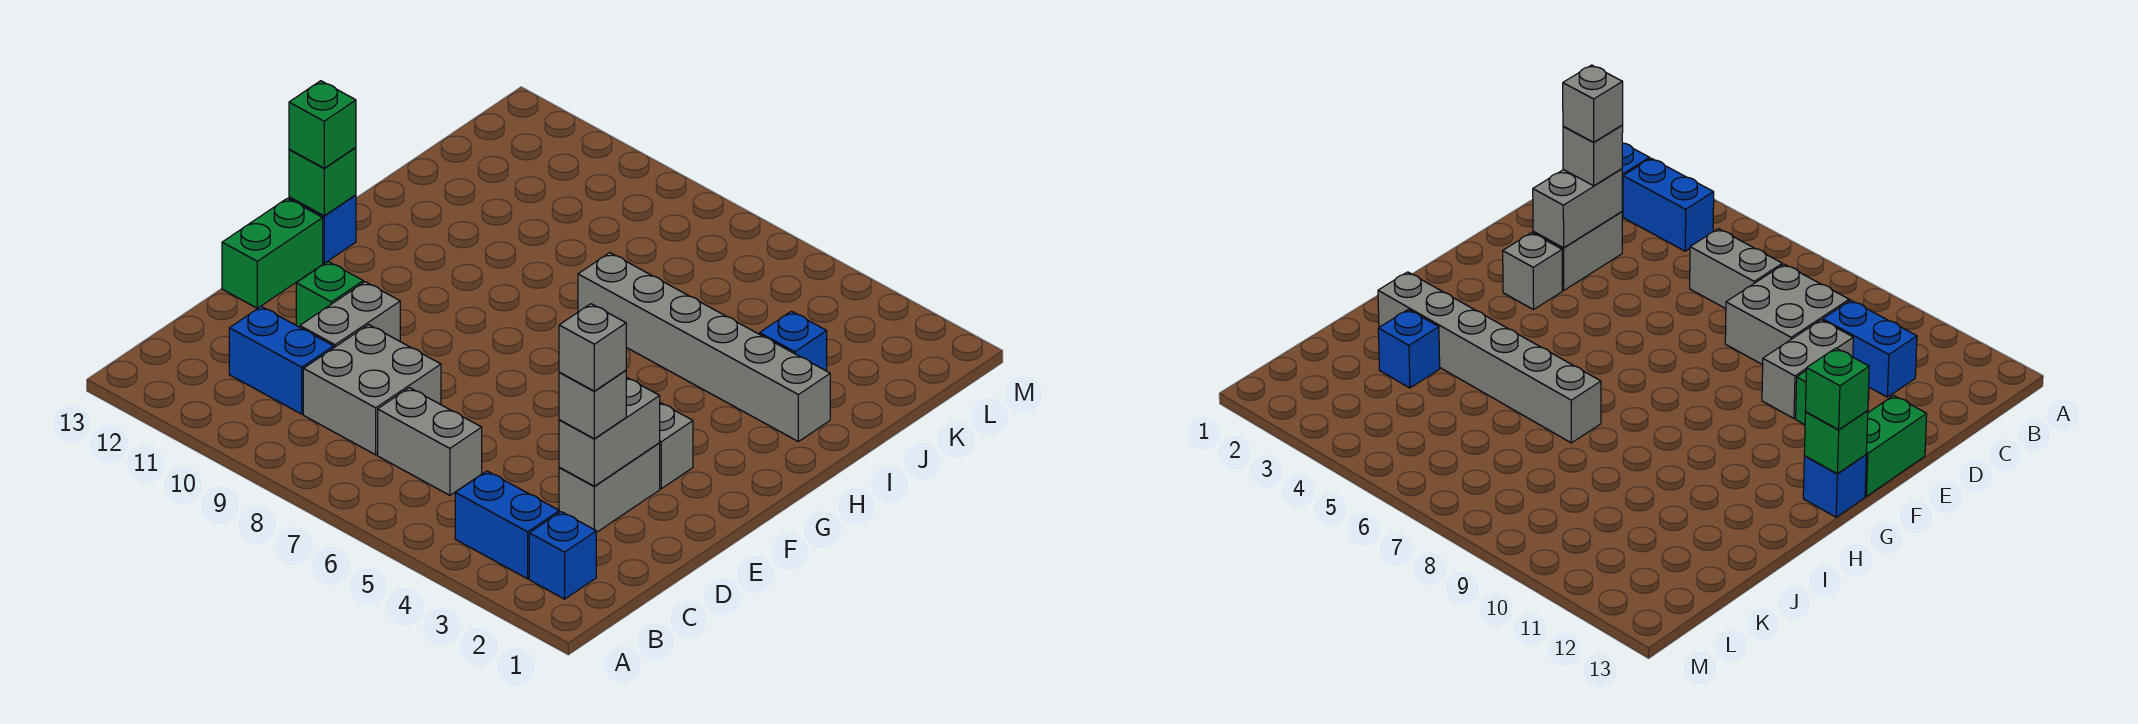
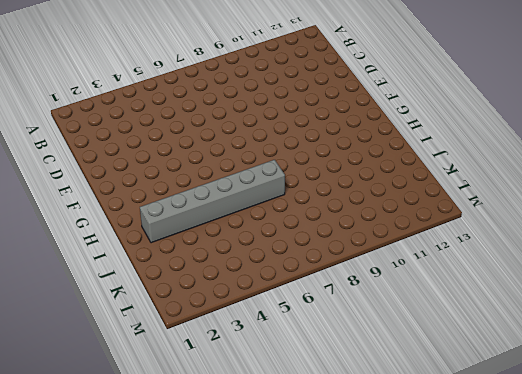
none -> blue brick B2 level 1
none -> blue brick B3:B4 level 1
none -> grey brick C6:C7 level 1

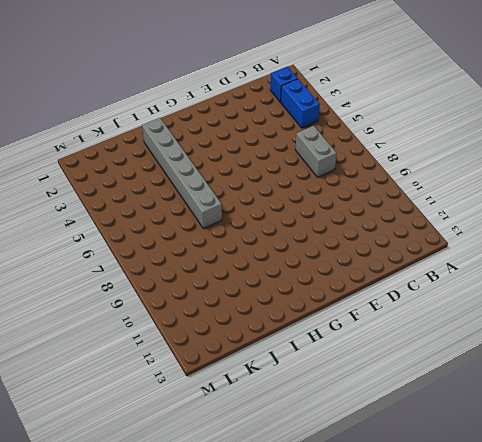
none -> grey brick C8:D9 level 1
none -> blue brick C10:C11 level 1
none -> grey brick D3:E3 level 1

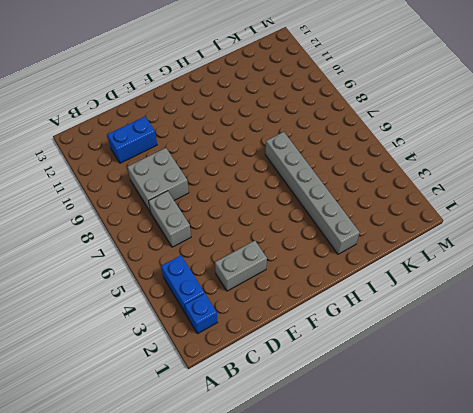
blue brick C11:D11 level 1 -> blue brick C10:C11 level 1
none -> grey brick D10:E10 level 1
none -> green brick E11 level 1
none -> green brick E13:F13 level 1

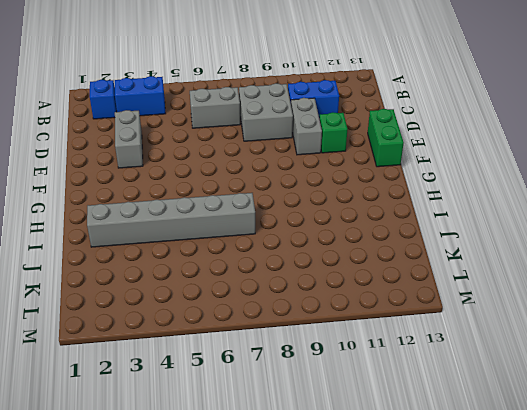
none -> grey brick F3 level 1
none -> blue brick G13 level 1
none -> blue brick J3 level 1

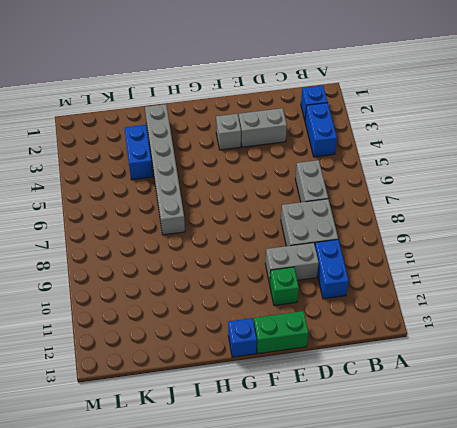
blue brick J3:J4 level 1 -> blue brick J3 level 1
none -> grey brick D3:E3 level 2
none -> green brick G13 level 2
none -> grey brick D3 level 3

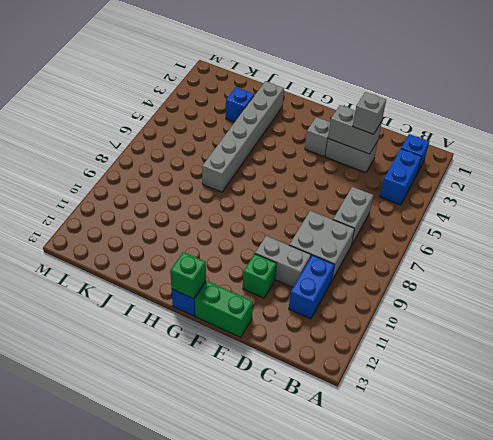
none -> green brick G13 level 3
none -> grey brick D3 level 4

